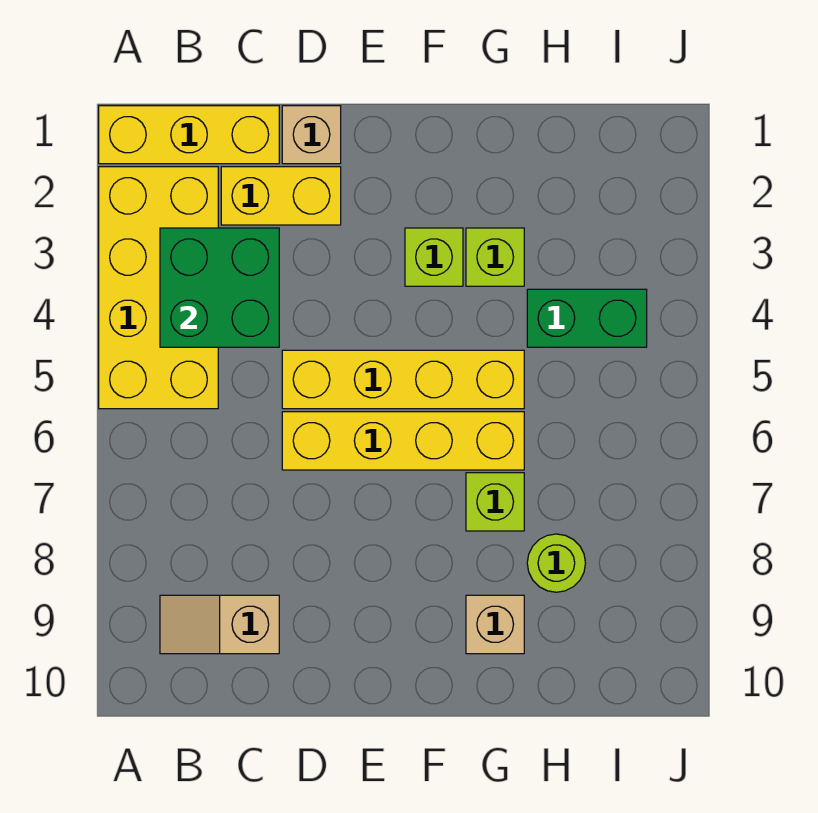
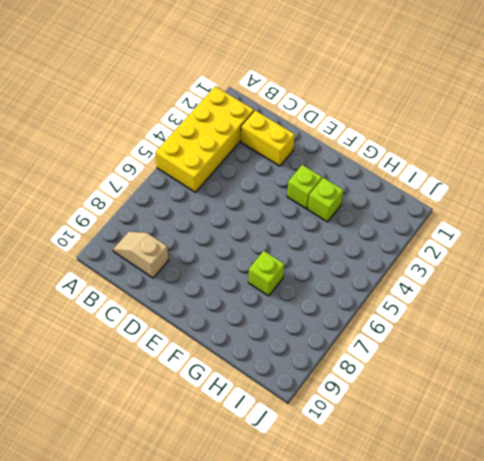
none -> yellow brick A1:C1 level 1
none -> tan brick D1 level 1
none -> yellow brick D5:G5 level 1

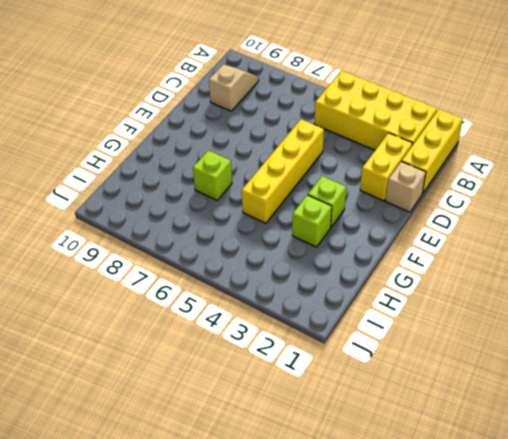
none -> yellow brick D6:G6 level 1
none -> tan brick G9 level 1
none -> green brick H4:I4 level 1

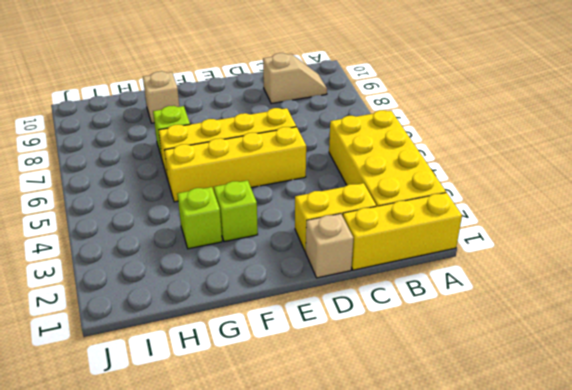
none -> green brick H4:I4 level 1
none -> lime round brick H8 level 1
none -> green brick B3:C4 level 2

